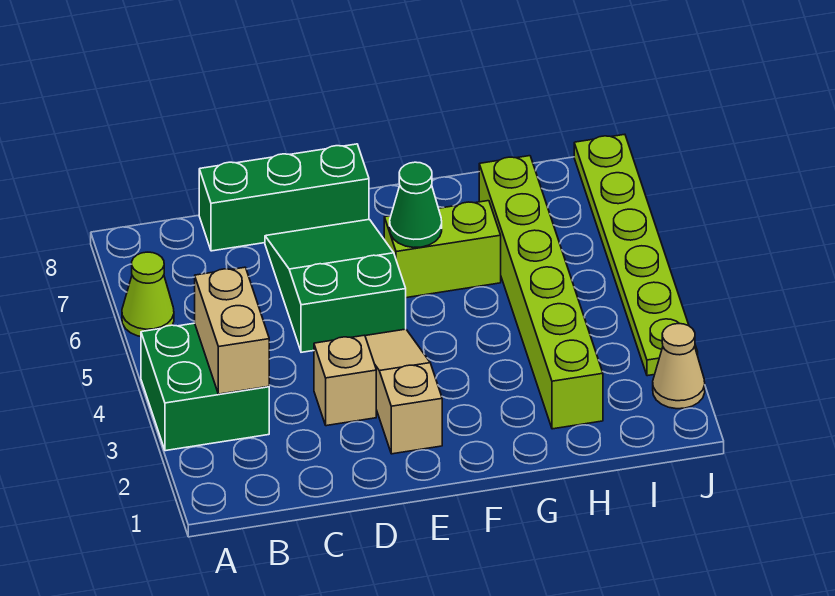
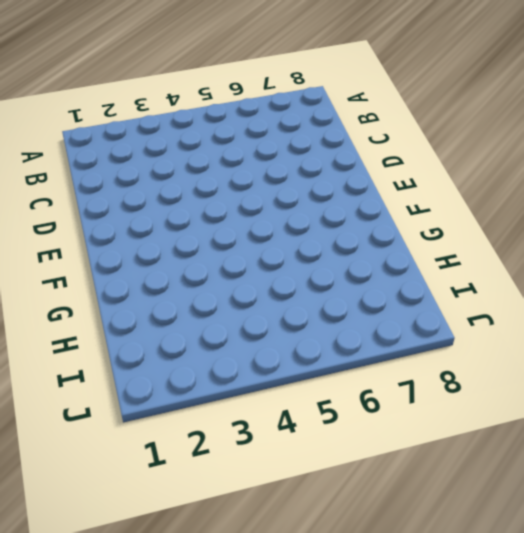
none -> green brick A3:B4 level 1
none -> lime cone A6 level 1
none -> green brick C8:E8 level 1

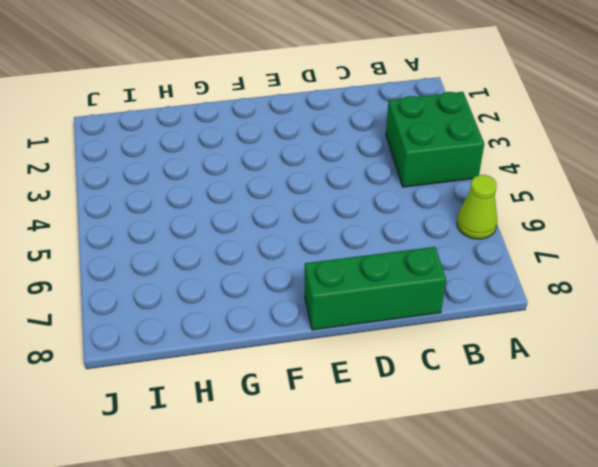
none -> tan brick D3 level 1
none -> green slope D5:E7 level 1 top 5
none -> tan slope E2:E4 level 1 top 2

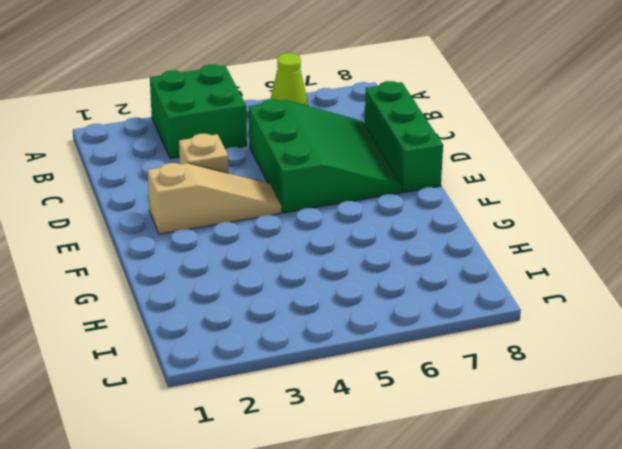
green slope C5:E7 level 1 top 5 -> green slope D5:E7 level 1 top 5
none -> lime brick F6:G6 level 1
none -> lime brick H2:H7 level 1
none -> tan cone J2 level 1

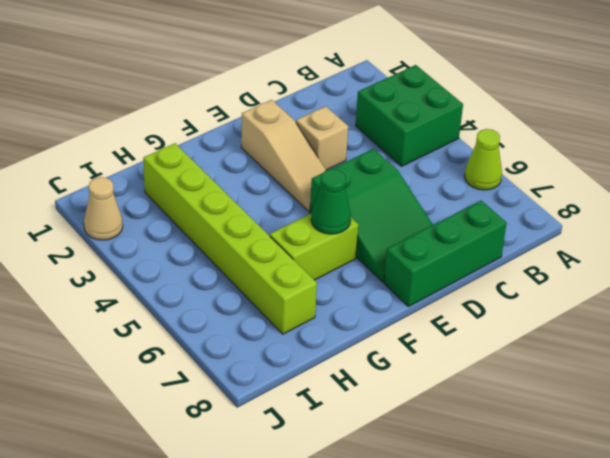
none -> lime plate J3:J8 level 1
none -> tan brick B3:B4 level 2

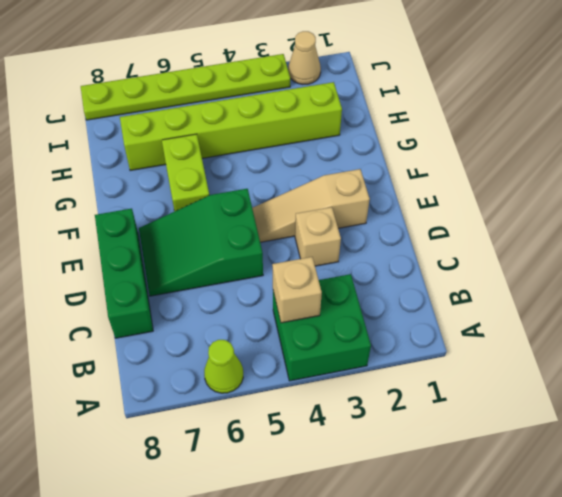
tan brick B4 level 2 -> tan brick B3:B4 level 2
none -> green cone F6 level 2

